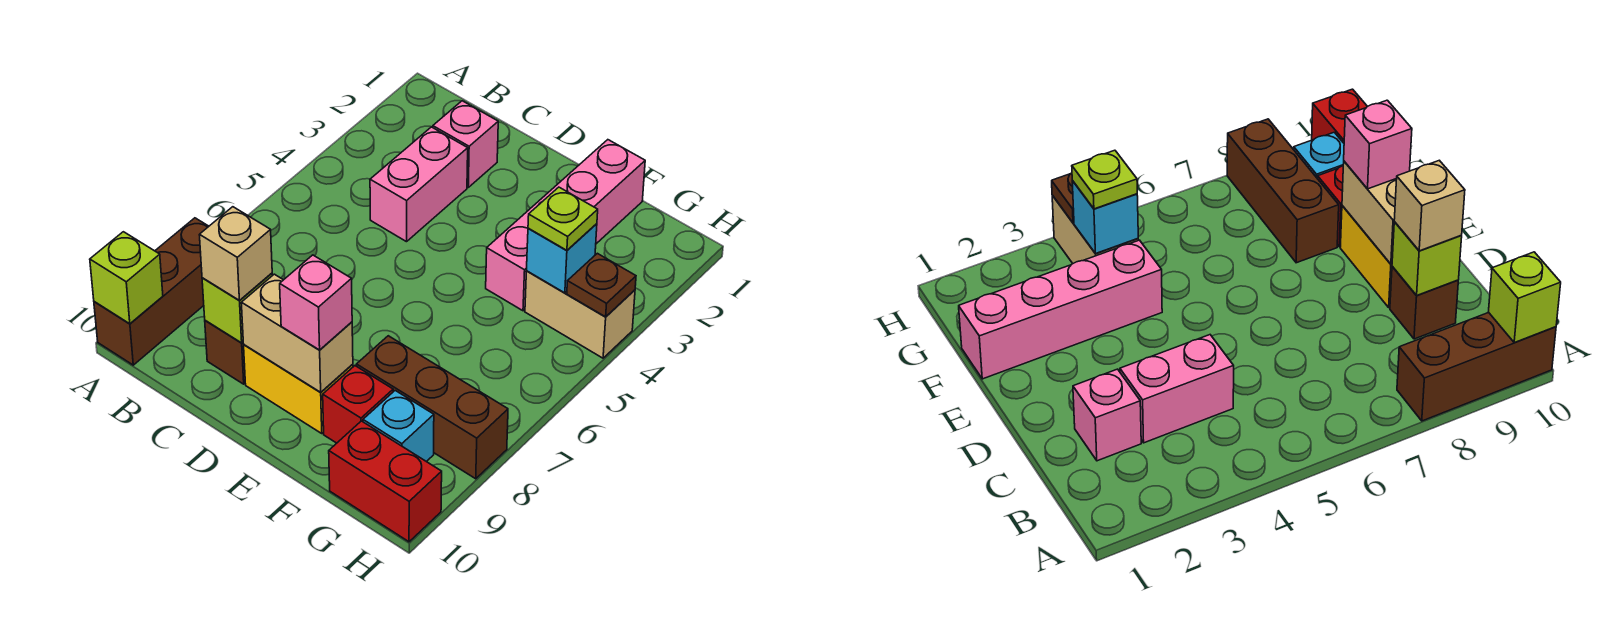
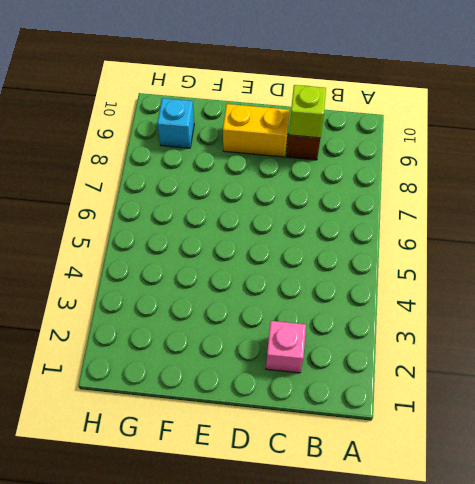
none -> brown brick A8:A10 level 1
none -> pink brick C3:C4 level 1
none -> pink brick F1:F4 level 1

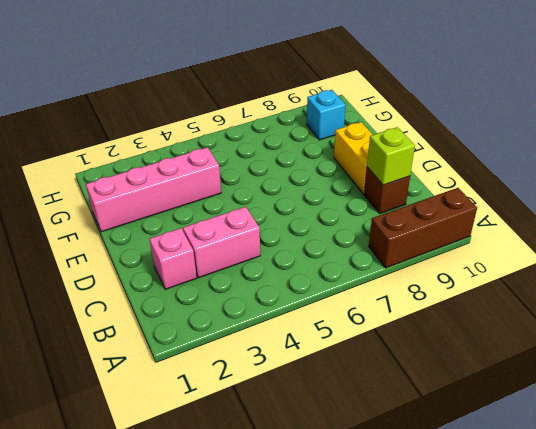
none -> brown brick F8:H8 level 1
none -> red brick F9 level 1
none -> tan brick G4:H4 level 1

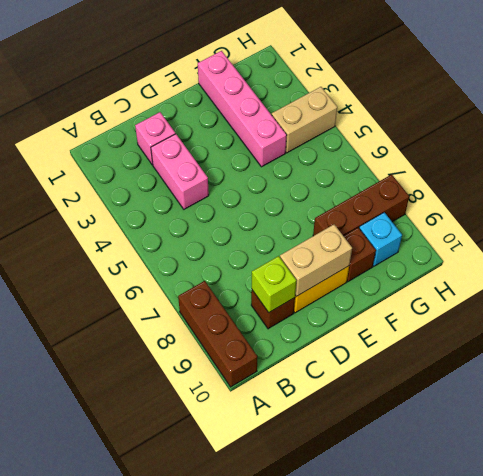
brown brick F9 level 1 -> red brick F9 level 1
none -> red brick G10:H10 level 1
none -> lime brick A10 level 2
none -> cyan brick G4 level 2

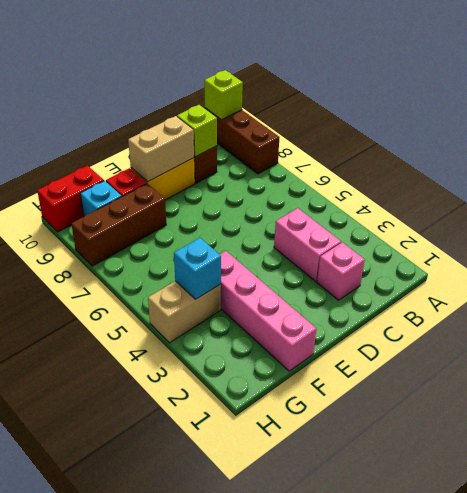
none -> brown plate H4 level 2
none -> tan brick C9 level 3
none -> pink brick E9 level 3

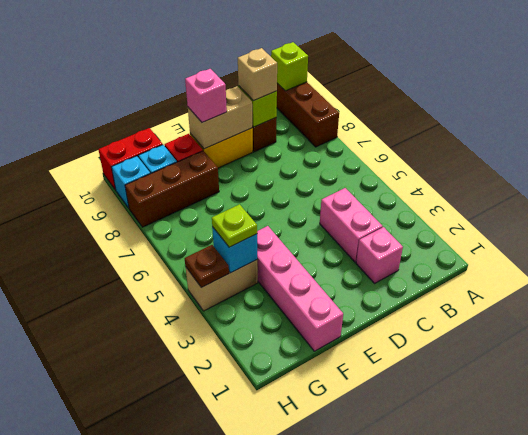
cyan brick H9 level 1 -> none

